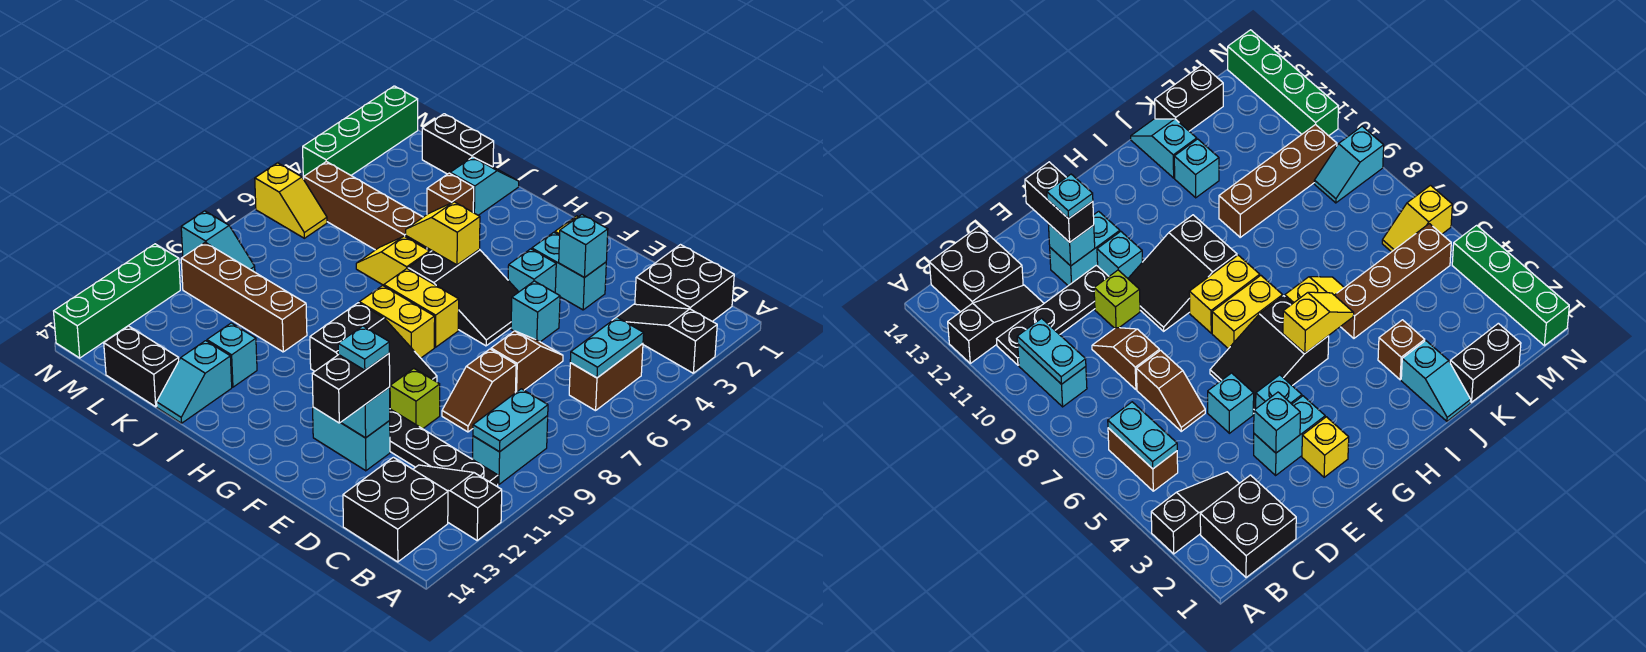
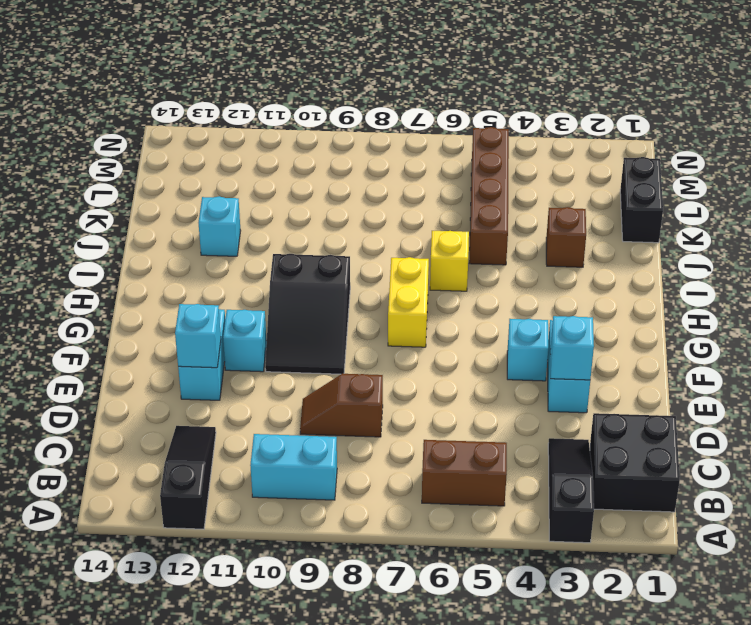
none -> black plate B11:E11 level 1
none -> black brick B13:C14 level 1
none -> brown slope D6:D7 level 1 top 7
none -> cyan brick E5 level 1

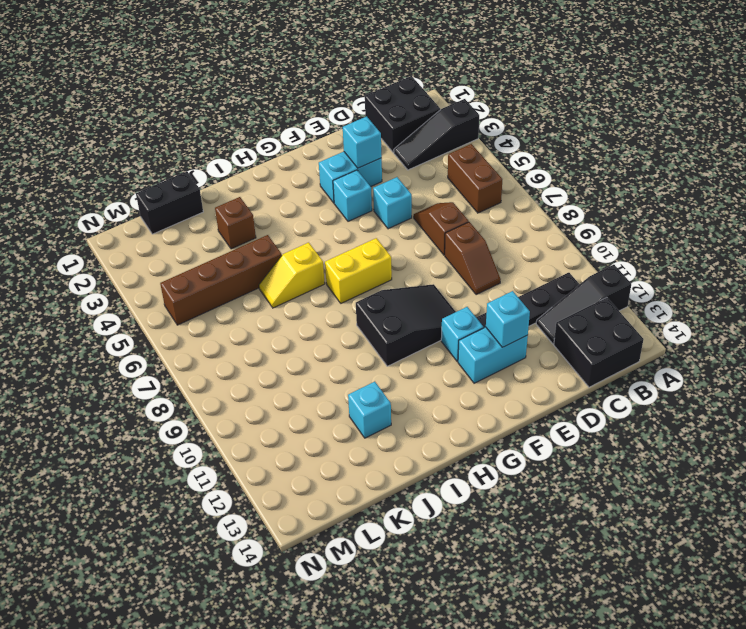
none -> cyan brick B9:B10 level 1
none -> lime brick E10 level 1
none -> yellow brick F2 level 1
none -> black slope F5:H6 level 1 top H

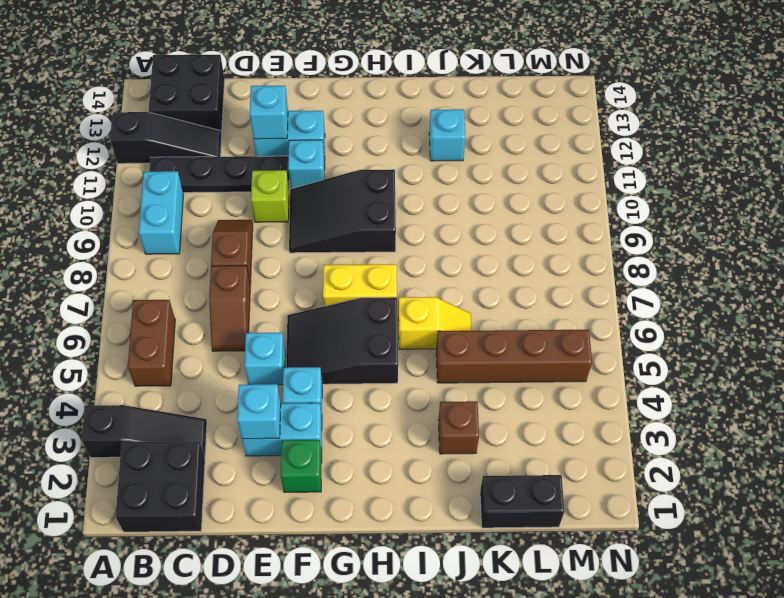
green brick F2 level 1 -> yellow brick F2 level 1
none -> yellow brick G8:H8 level 1
none -> cyan slope J1:J2 level 1 top 2
none -> brown brick J10:M10 level 1
none -> cyan slope J13:J14 level 1 top 13

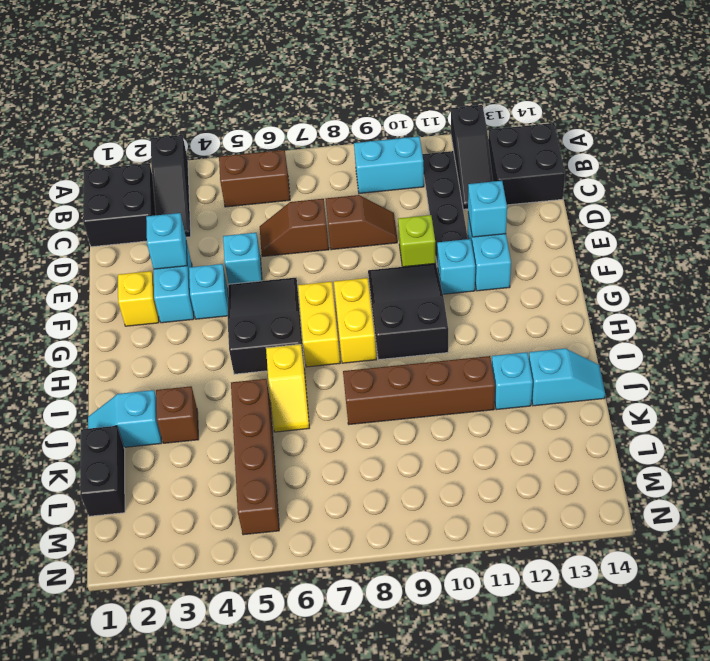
brown brick J8:J11 level 1 -> brown brick J10:M10 level 1
none -> black brick K14:L14 level 1
none -> yellow slope M6:N6 level 1 top N
none -> cyan slope M9:N9 level 1 top N
none -> green brick N1:N4 level 1

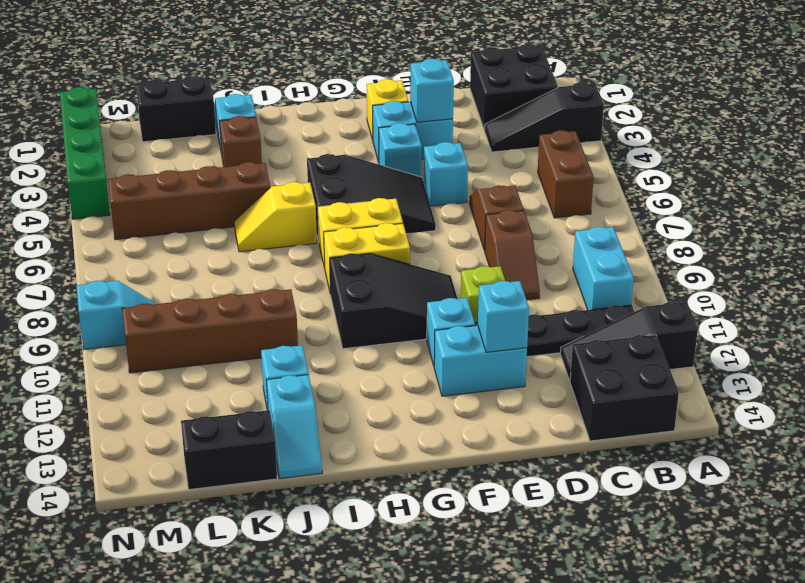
none -> yellow slope M6:N6 level 1 top N
none -> green brick N11:N14 level 1
none -> cyan plate B5:B6 level 2
none -> cyan plate B9:B10 level 2

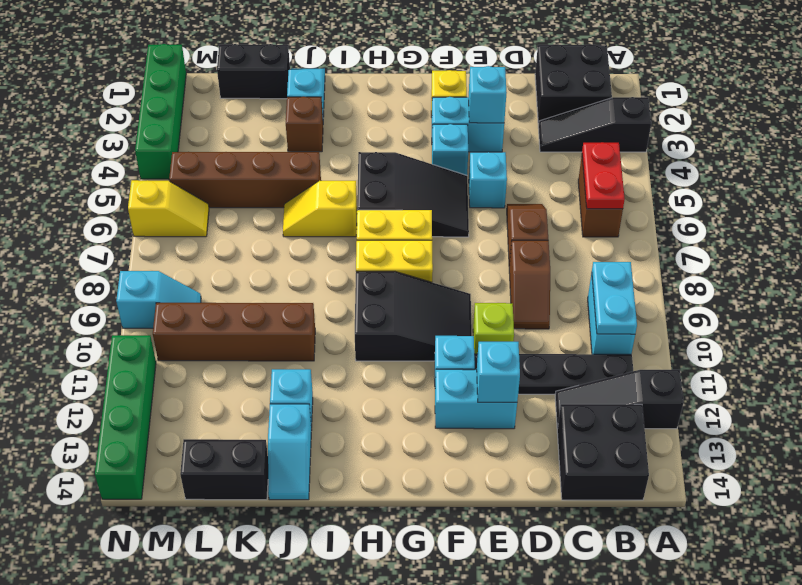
red plate B5:B6 level 2 -> cyan plate B5:B6 level 2
none -> yellow slope H5:I5 level 2 top H
none -> black brick E12:E13 level 3
none -> cyan plate E12 level 4

